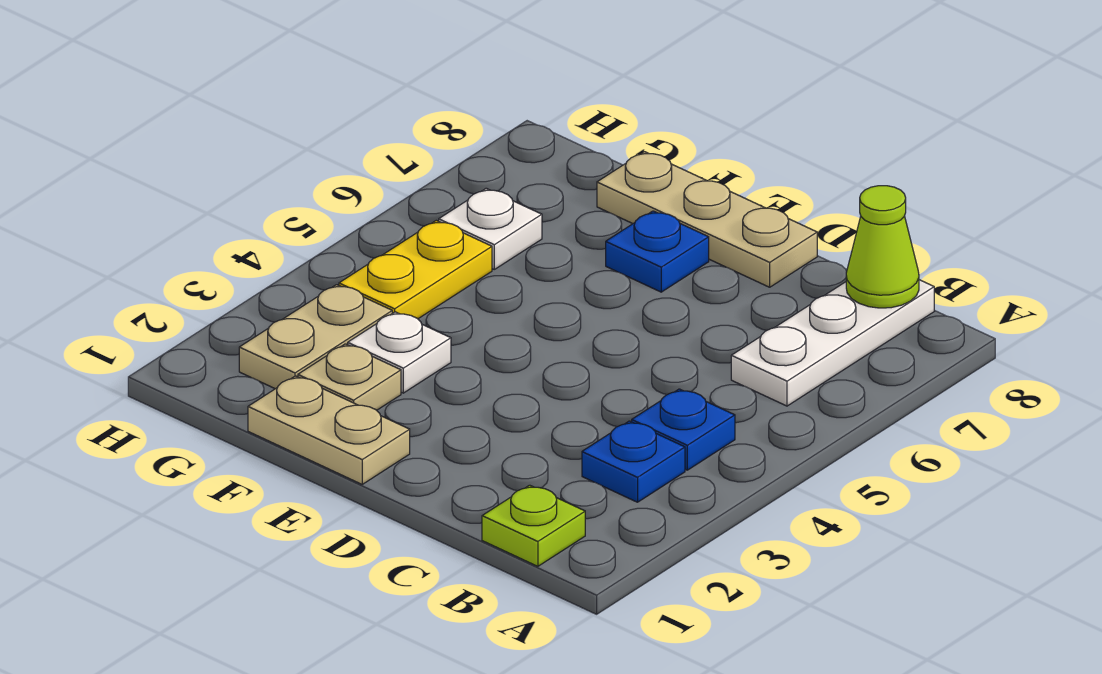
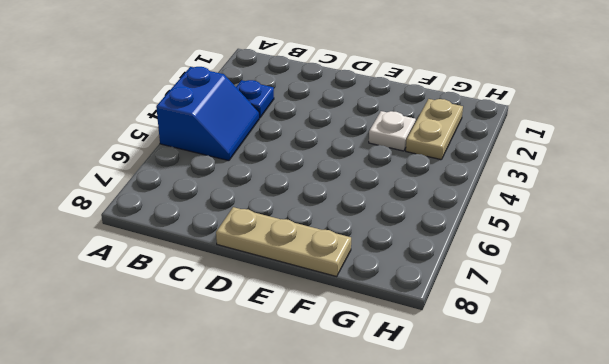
blue slope A4:B5 level 1 top A -> blue plate B4 level 1
none -> lime plate B1 level 1
none -> white plate B6:B8 level 1
none -> tan plate E1:F1 level 1

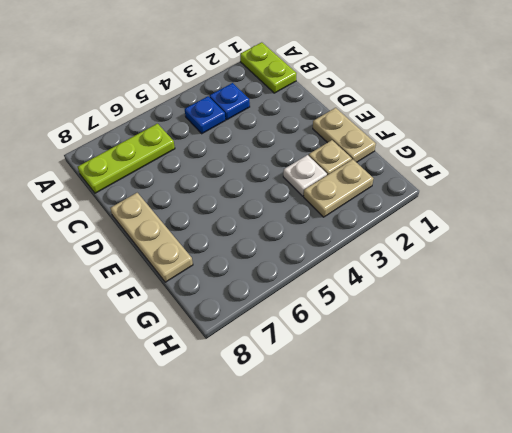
lime plate A1:B1 level 1 -> lime plate B1 level 1
lime plate B6:B8 level 1 -> white plate B6:B8 level 1
none -> blue plate E7 level 1
none -> yellow plate G4:G5 level 1
none -> white plate G6 level 1

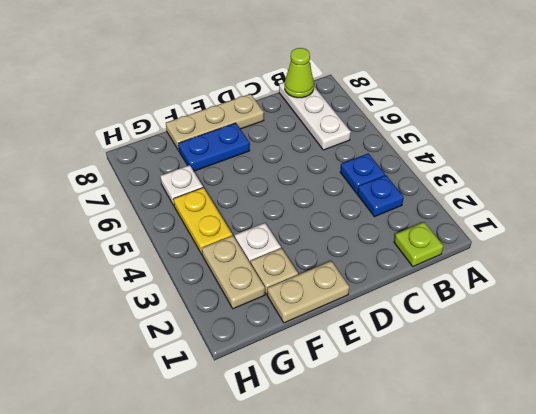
blue plate E7:F7 level 1 -> blue plate E7 level 1

